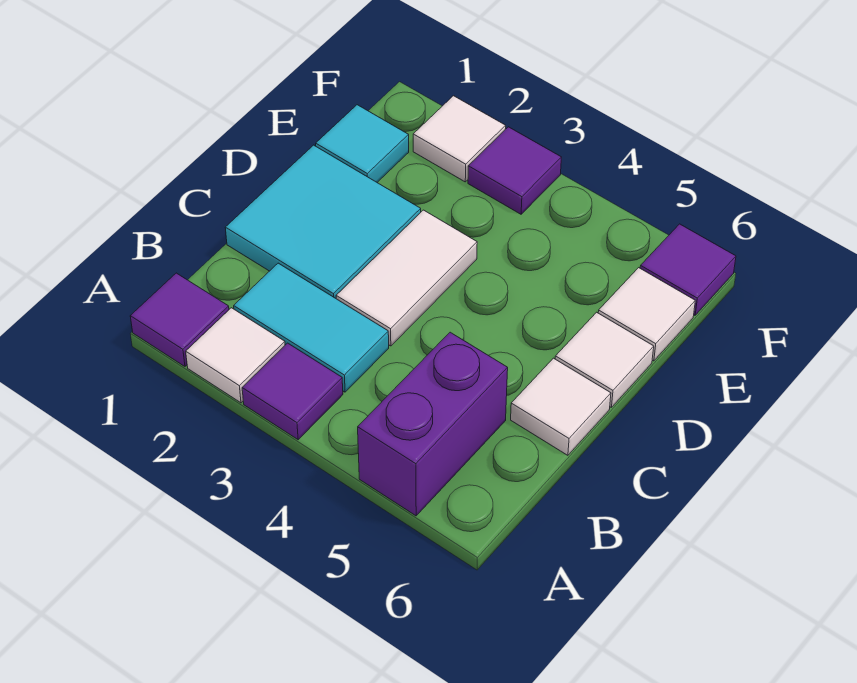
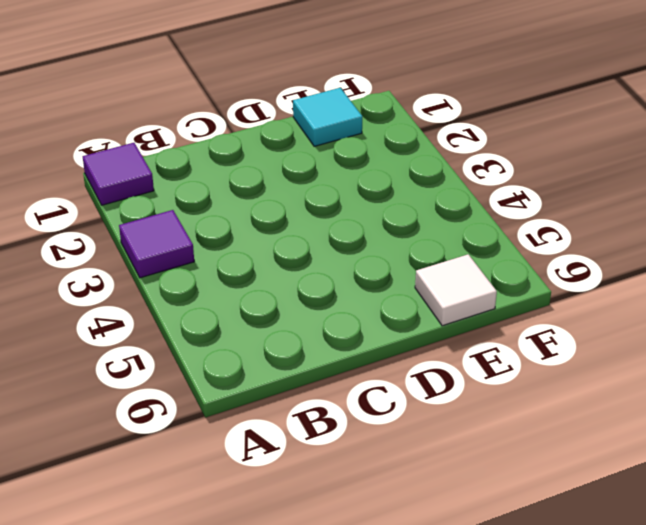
none -> white tile A2 level 1
none -> purple brick A5:B5 level 1
none -> cyan tile B2:B3 level 1

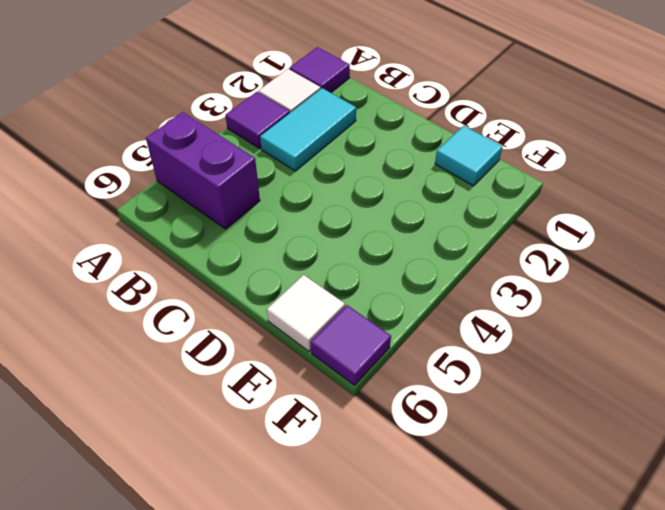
none -> cyan tile C1:D2 level 1
none -> white tile C3:D3 level 1
none -> white tile C6 level 1

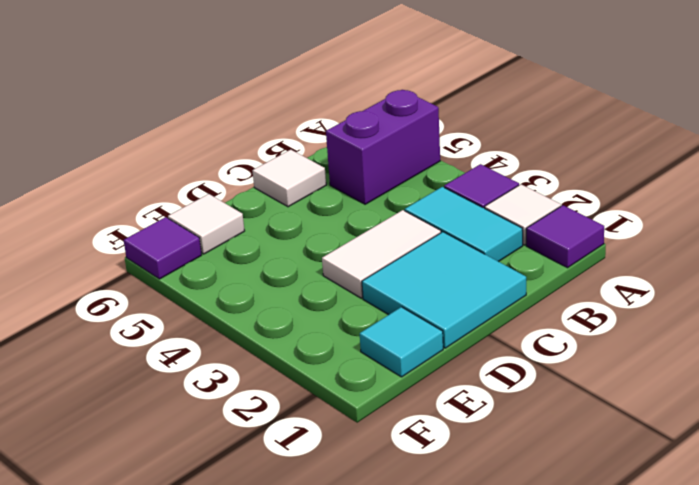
none -> white tile D6 level 1
none -> white tile F2 level 1
none -> purple tile F3 level 1

